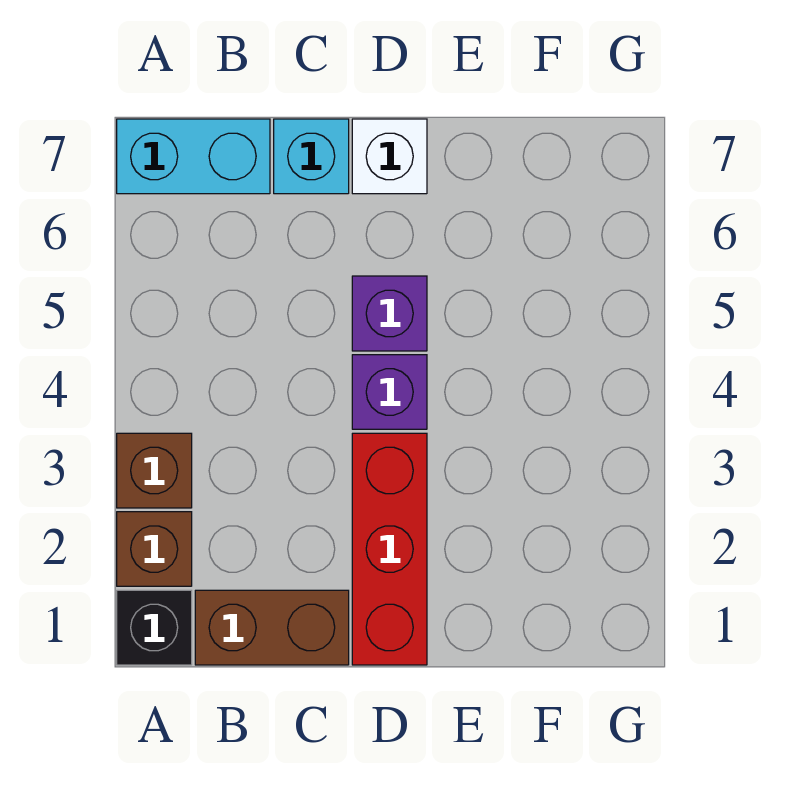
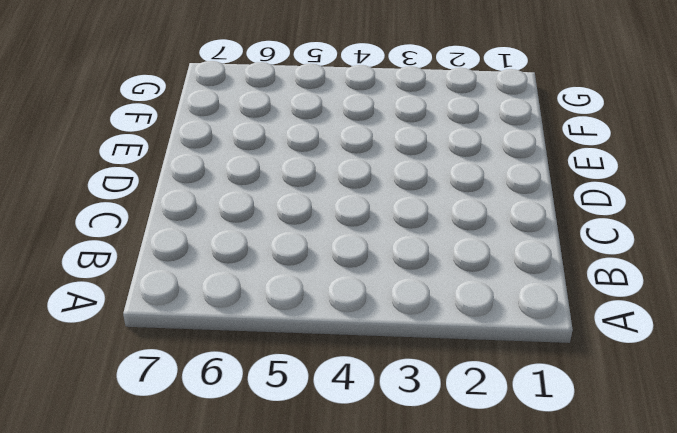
none -> black brick A1 level 1
none -> brown brick A2 level 1

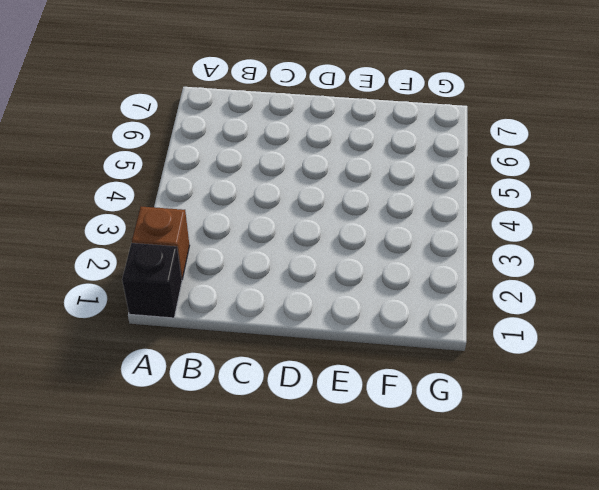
none -> brown brick A3 level 1
none -> cyan brick A7:B7 level 1

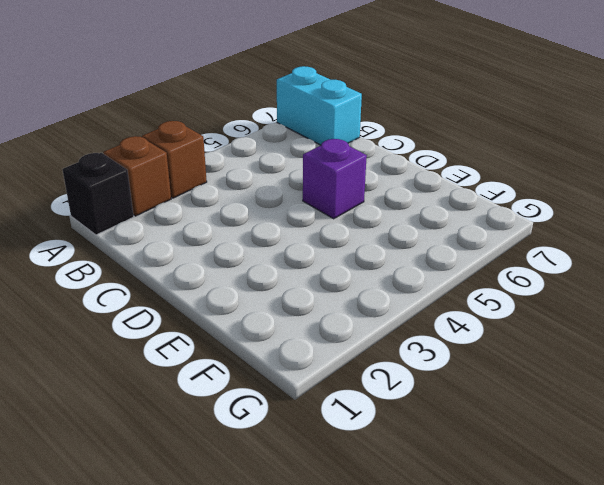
none -> brown brick B1:C1 level 1
none -> cyan brick C7 level 1

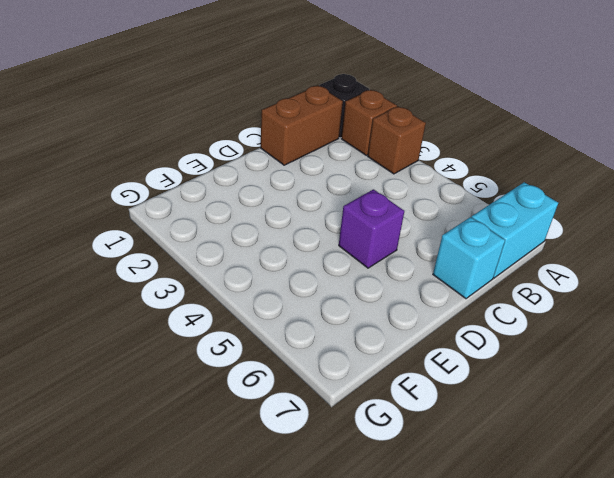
none -> red brick D1:D3 level 1
none -> purple brick D4 level 1

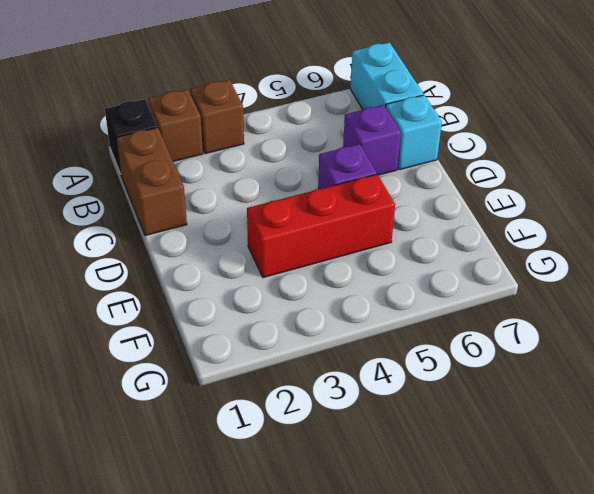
purple brick C6 level 1 -> purple brick D4 level 1
red brick E3:E5 level 1 -> red brick D1:D3 level 1
none -> white brick D7 level 1

